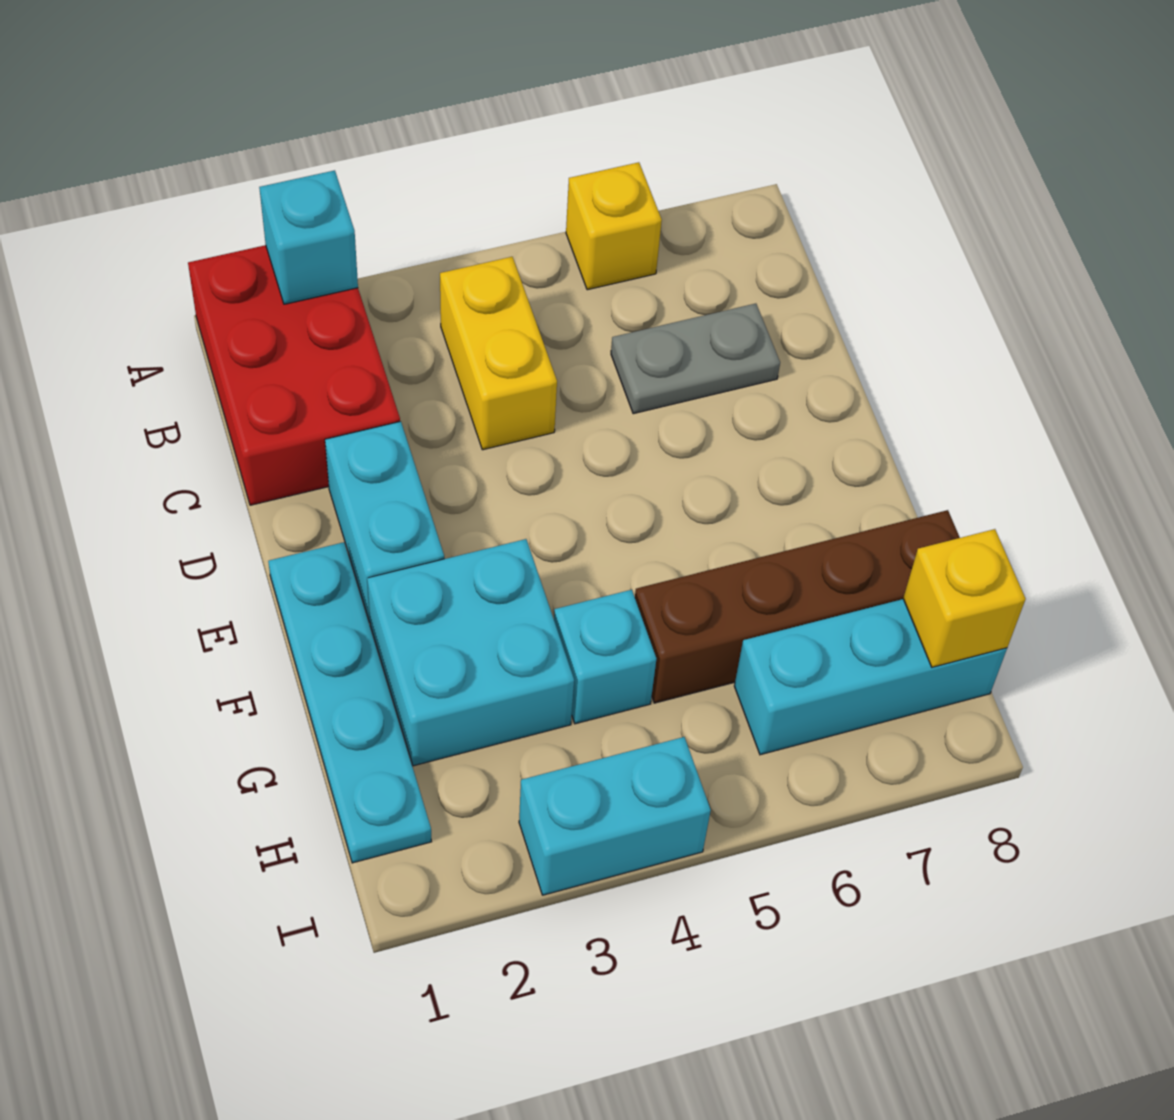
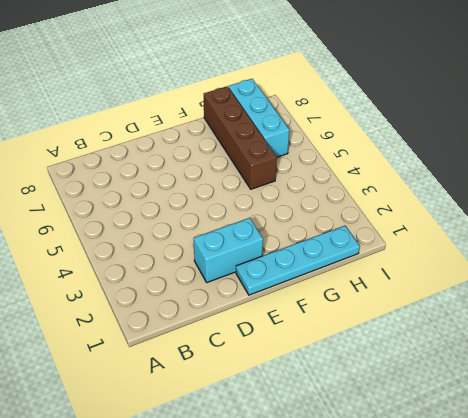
none -> red brick A1:C2 level 1
none -> yellow brick A6 level 1
none -> yellow brick B4:C4 level 1

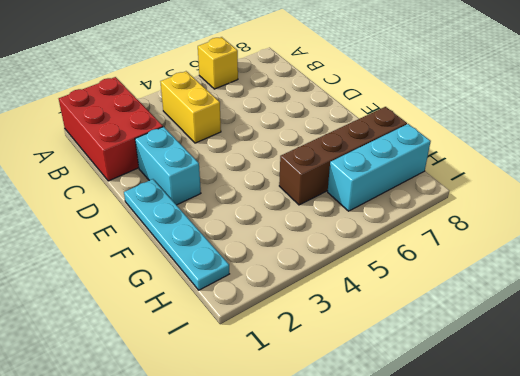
none -> grey plate C6:C7 level 1
none -> cyan brick F2:G3 level 1
none -> cyan brick G4 level 1

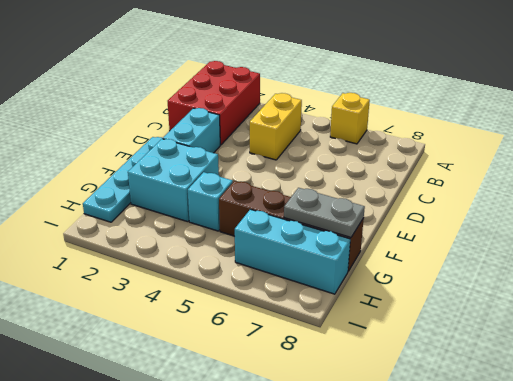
grey plate G7:G8 level 2 -> grey plate C6:C7 level 1
none -> cyan brick I3:I4 level 1
none -> cyan brick A2 level 2
none -> yellow brick H8 level 2

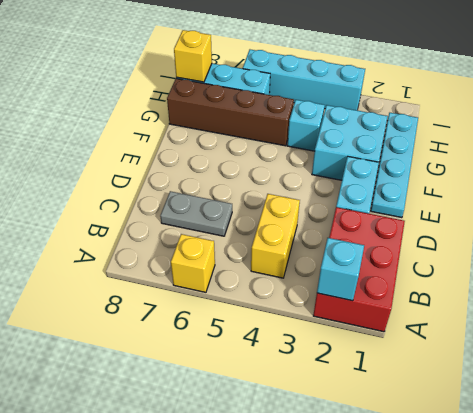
cyan brick I3:I6 level 1 -> cyan brick I3:I4 level 1

